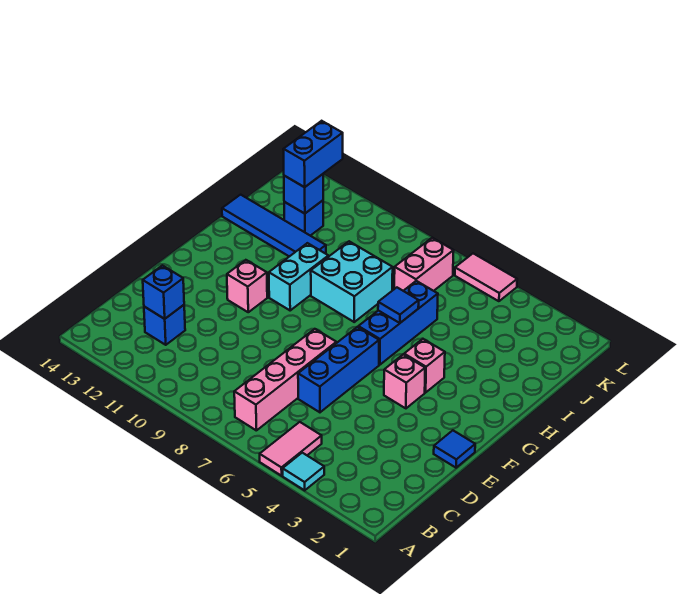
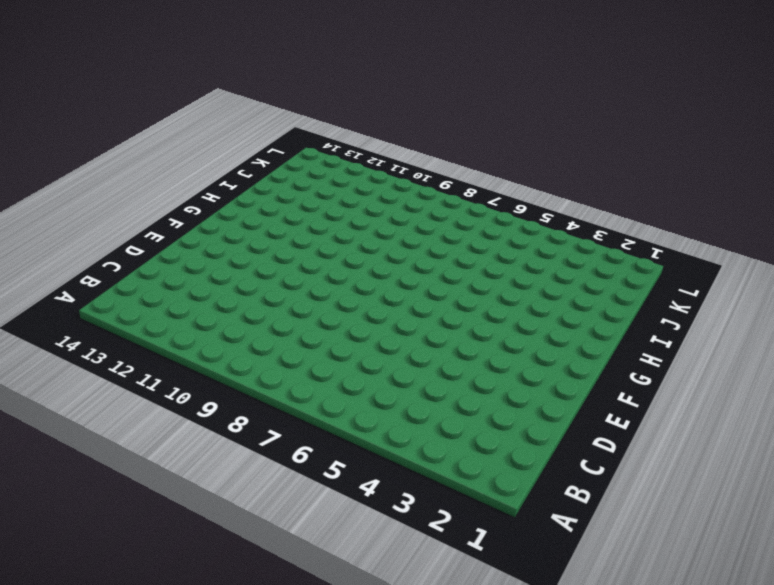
none -> cyan tile A4 level 1
none -> pink tile A5:B5 level 1
none -> pink brick B7:E7 level 1

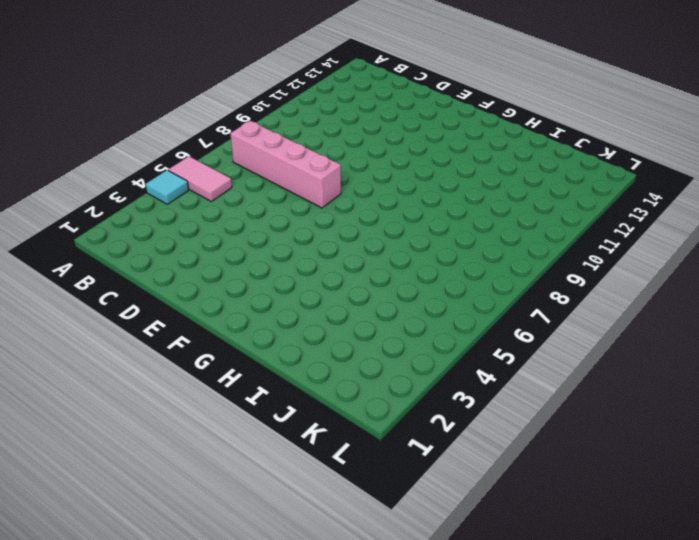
none -> blue brick C12 level 1
none -> blue brick D6:F6 level 1
none -> blue tile E1 level 1

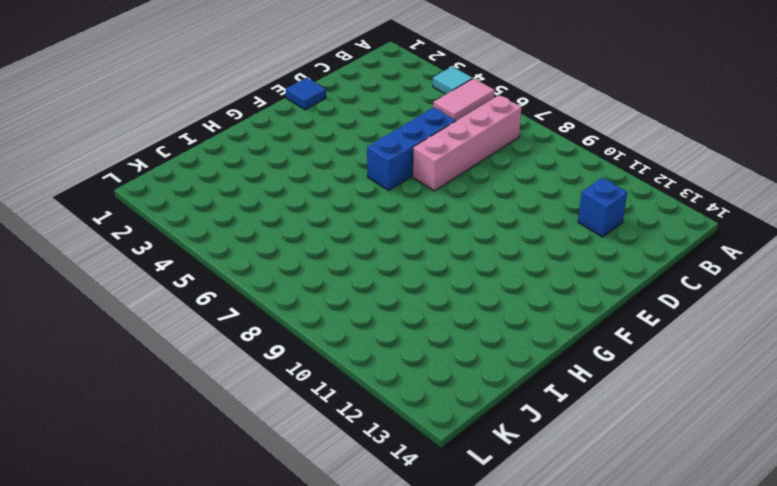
none -> pink brick F4 level 1
none -> pink brick F11 level 1
none -> pink brick G4 level 1

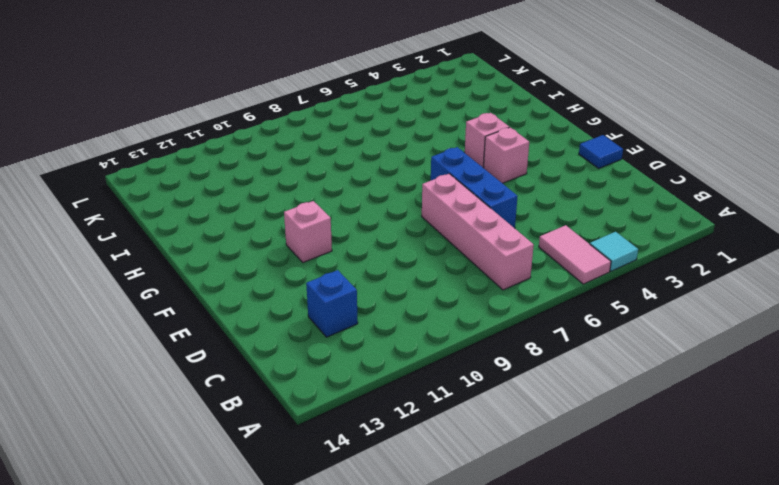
none -> blue brick G6:I6 level 1
none -> cyan brick G10:H10 level 1
none -> cyan brick H8:I9 level 1

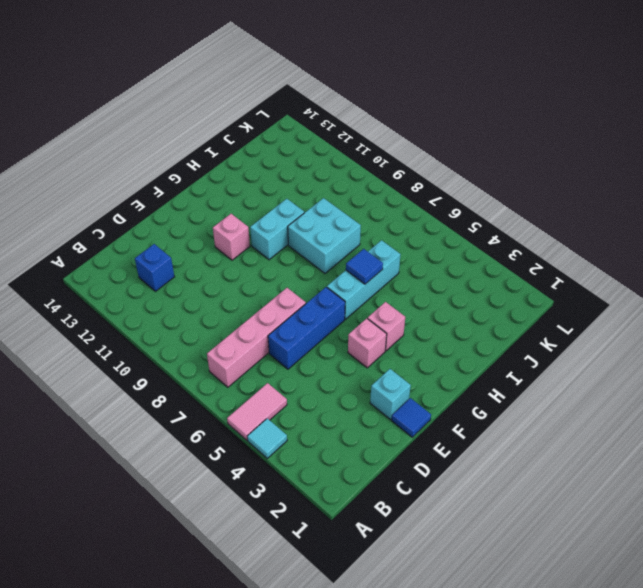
cyan brick E2 level 1 -> none
cyan brick G6:I6 level 1 -> blue brick G6:I6 level 1
none -> blue tile I11:I14 level 1
none -> pink brick J7:K7 level 1
none -> blue brick J12 level 1

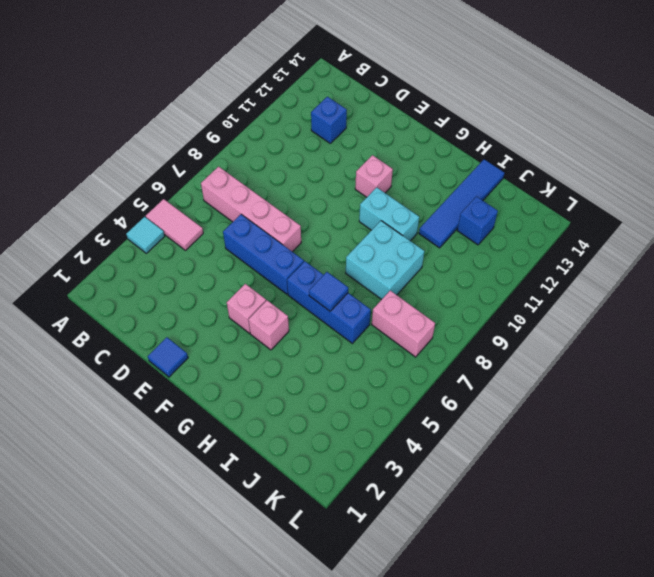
none -> pink tile L5:L6 level 1
none -> blue brick C12 level 2
none -> blue brick J12 level 2

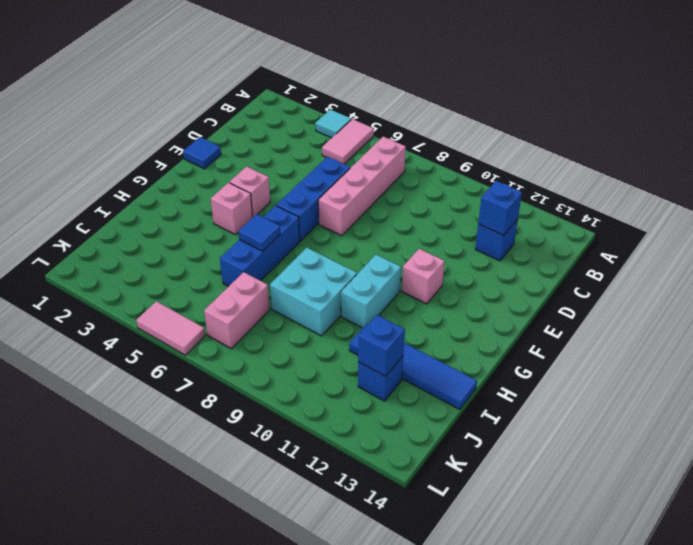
none -> blue brick J12:K12 level 3

